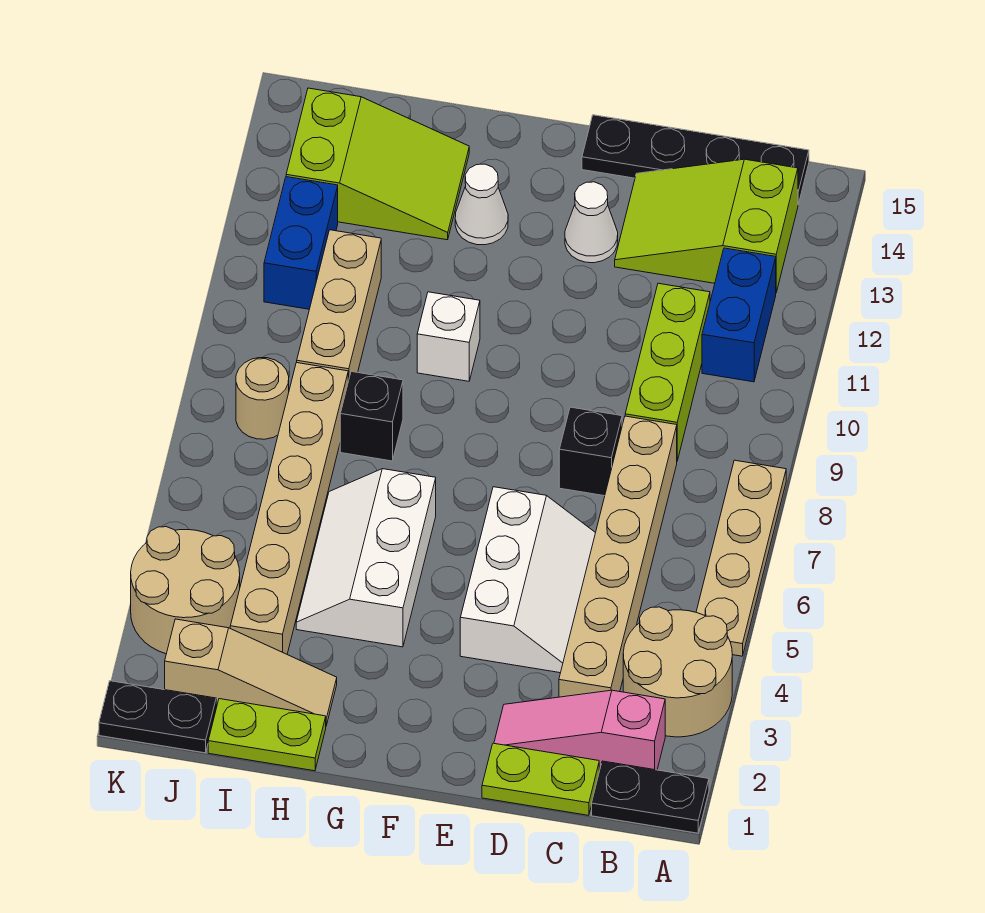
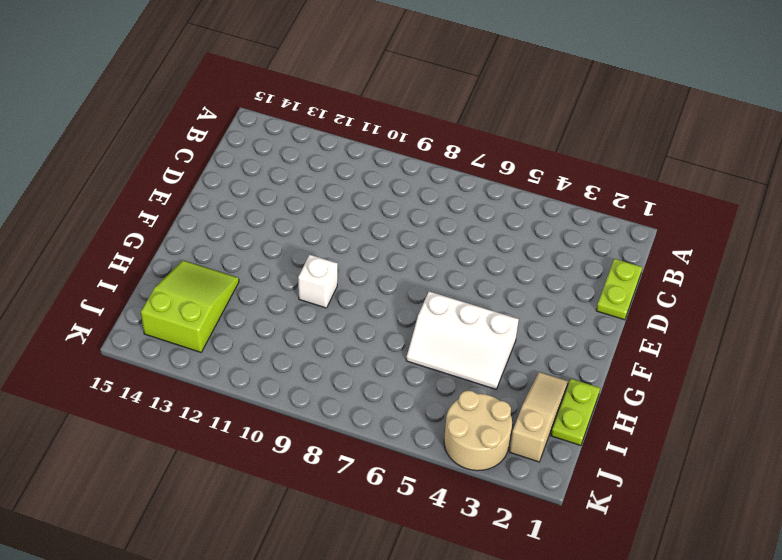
none -> black plate A1:B1 level 1
none -> tan round brick A3:B4 level 1
none -> tan plate A5:A8 level 1

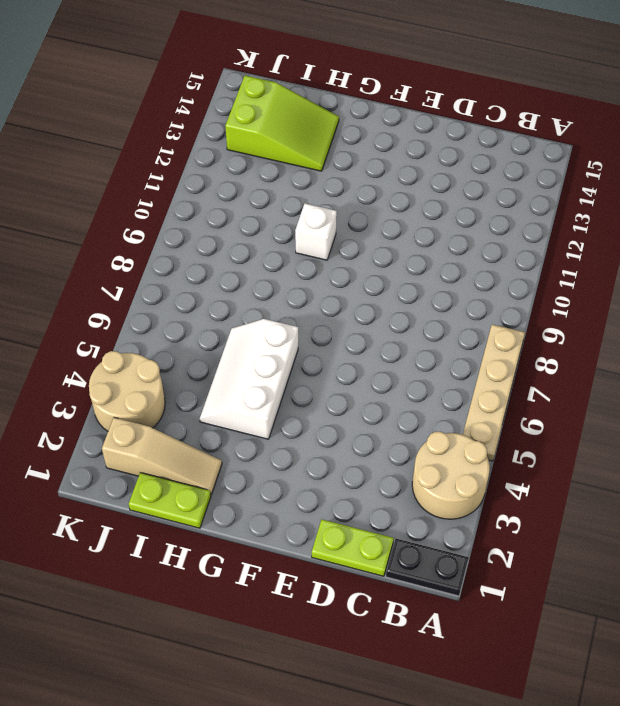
none -> pink slope B2:D2 level 1 top B
none -> blue brick B11:B12 level 1
none -> lime slope B13:D14 level 1 top B

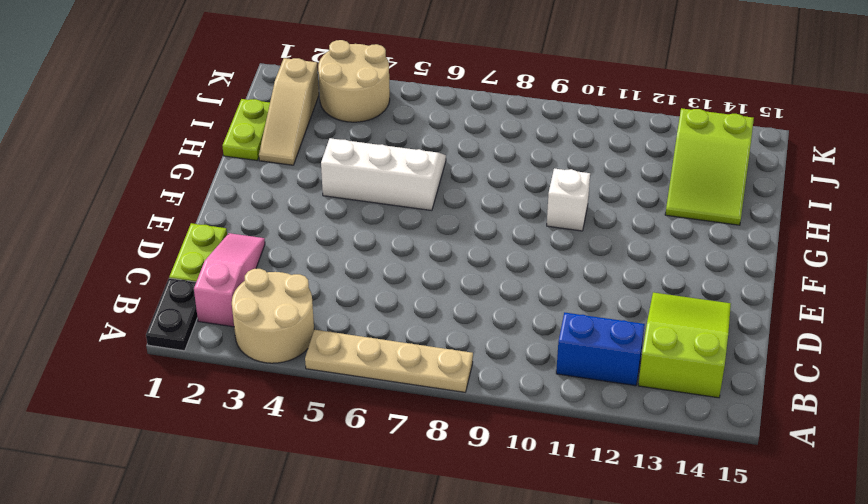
none -> black plate B15:E15 level 1
none -> tan brick C3:C8 level 1
none -> lime brick C9:C11 level 1

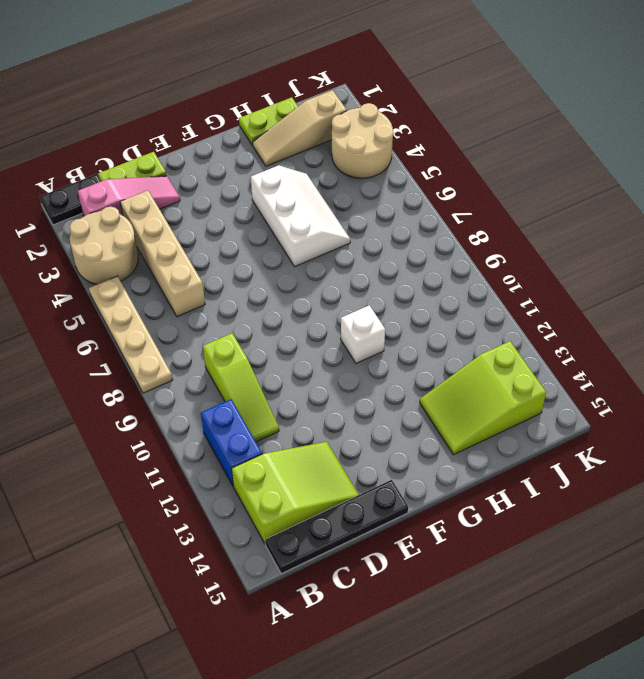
tan brick C3:C6 level 1 -> tan brick C3:C8 level 1
lime slope C9:C11 level 1 top 9 -> lime brick C9:C11 level 1
none -> white slope D4:E6 level 1 top E
none -> black brick D8 level 1
none -> white cone E13 level 1

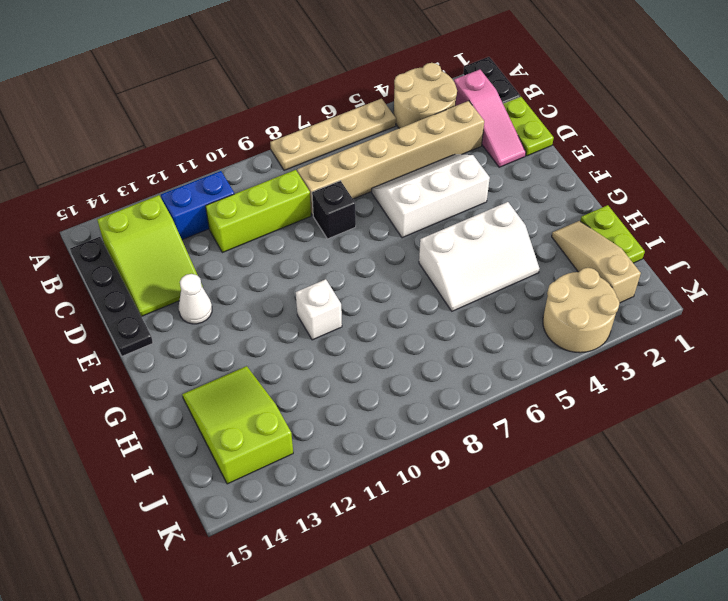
none -> white cone G13 level 1
none -> black brick H8 level 1
none -> tan brick I3:I8 level 1

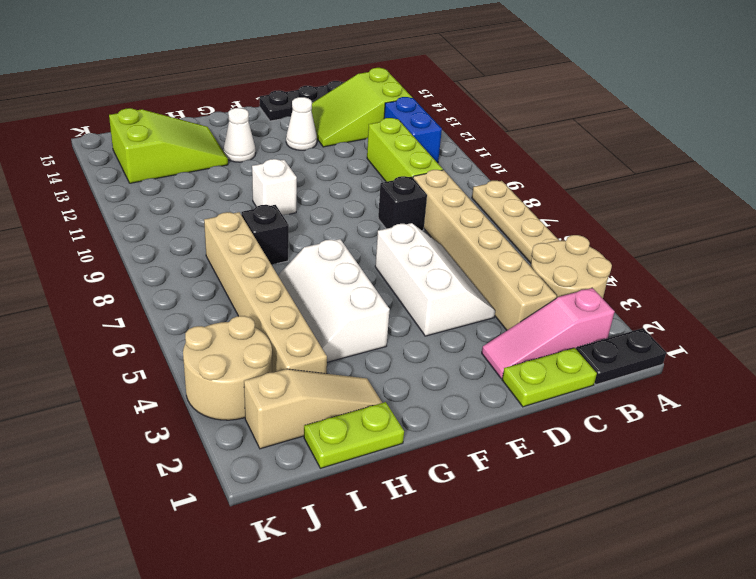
none -> tan brick I9:I11 level 1
none -> black plate J1:K1 level 1
none -> tan round brick J8 level 1

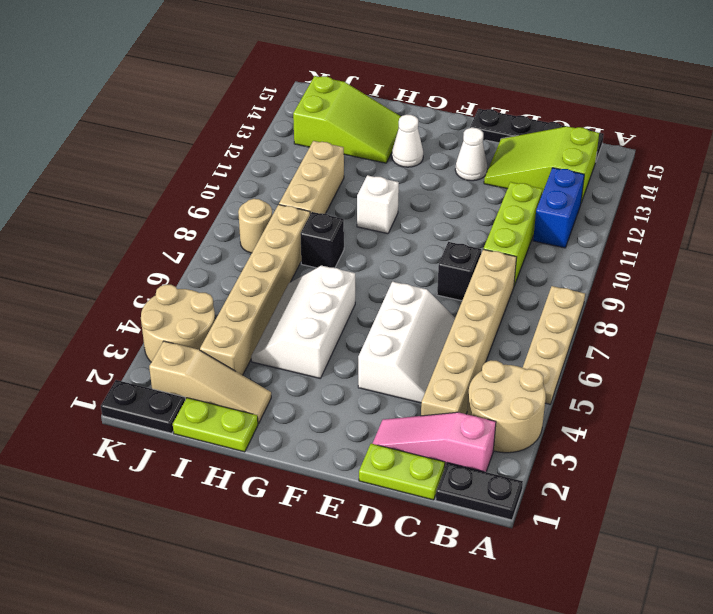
none -> blue brick J11:J12 level 1

